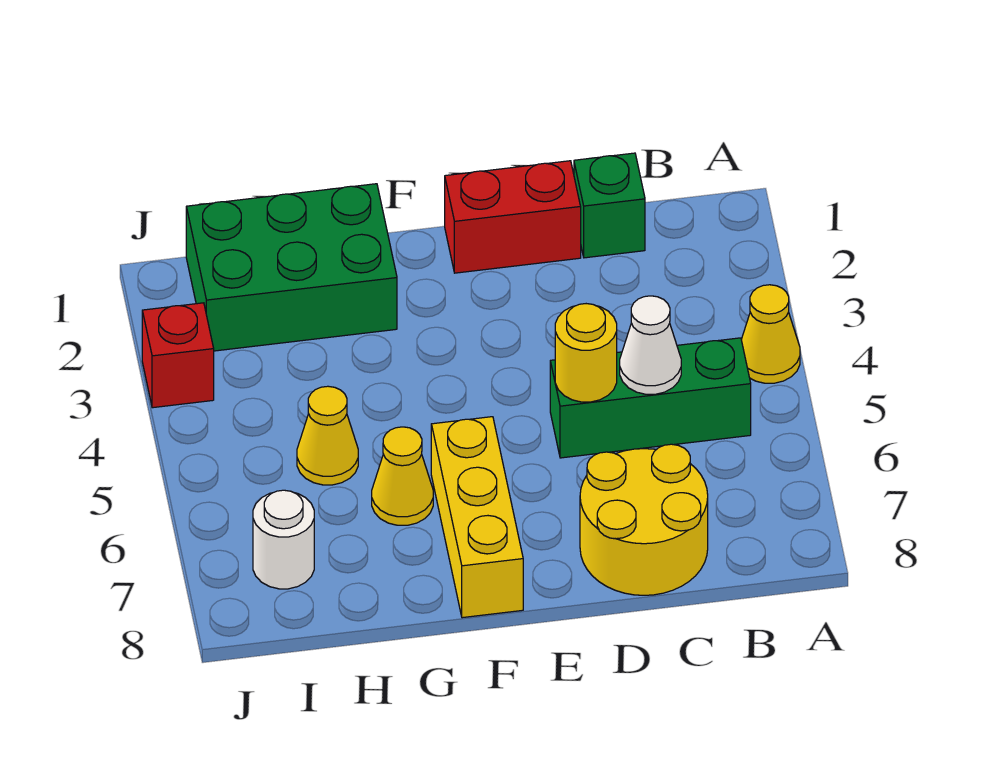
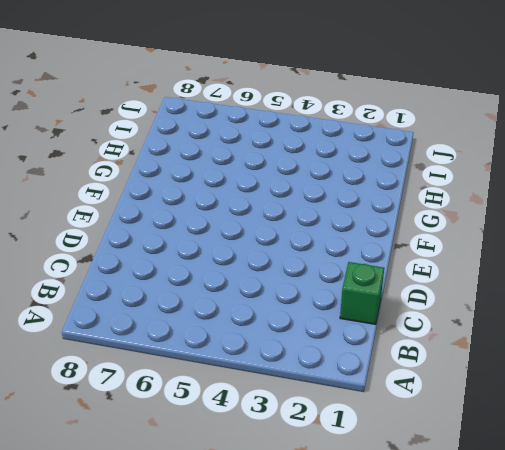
none -> yellow cone A4 level 1
none -> green brick B5:D5 level 1
none -> yellow round brick C7:D8 level 1

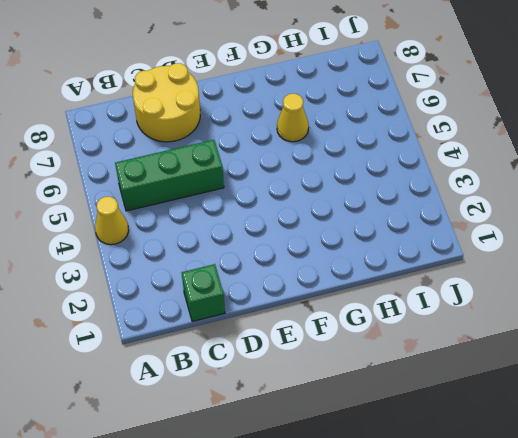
none -> red brick D1:E1 level 1
none -> yellow brick F6:F8 level 1
none -> green brick G1:I2 level 1

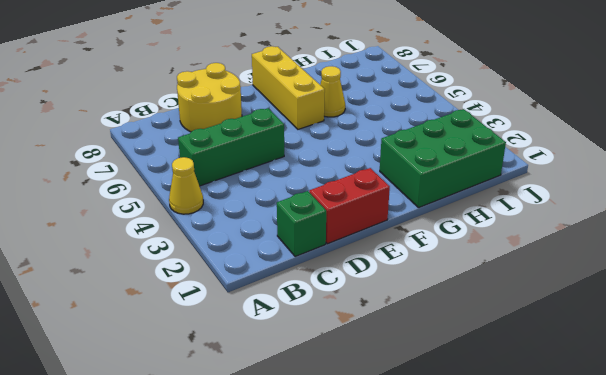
none -> yellow cone H5 level 1
none -> white round brick I7 level 1
none -> red brick J3 level 1

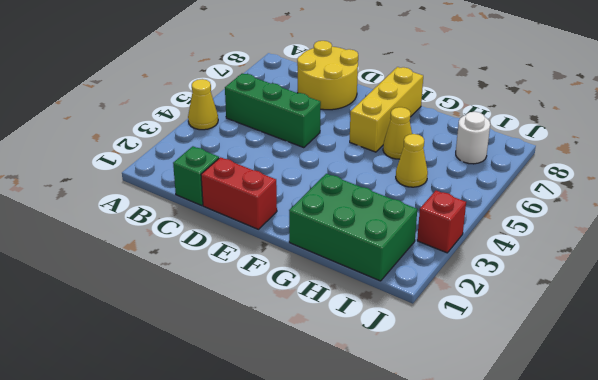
none -> white cone C5 level 2
none -> yellow round brick D5 level 2

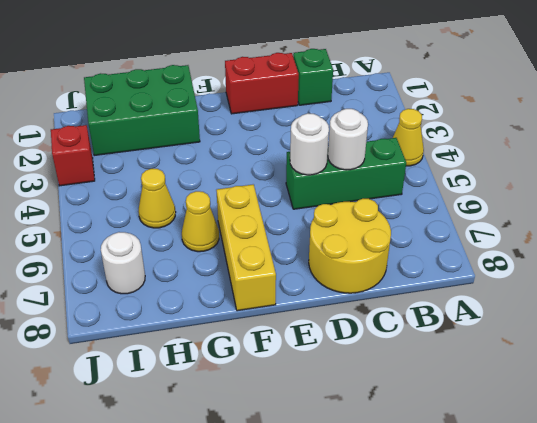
white round brick C5 level 2 -> white cone C5 level 2
white round brick D5 level 2 -> yellow round brick D5 level 2

